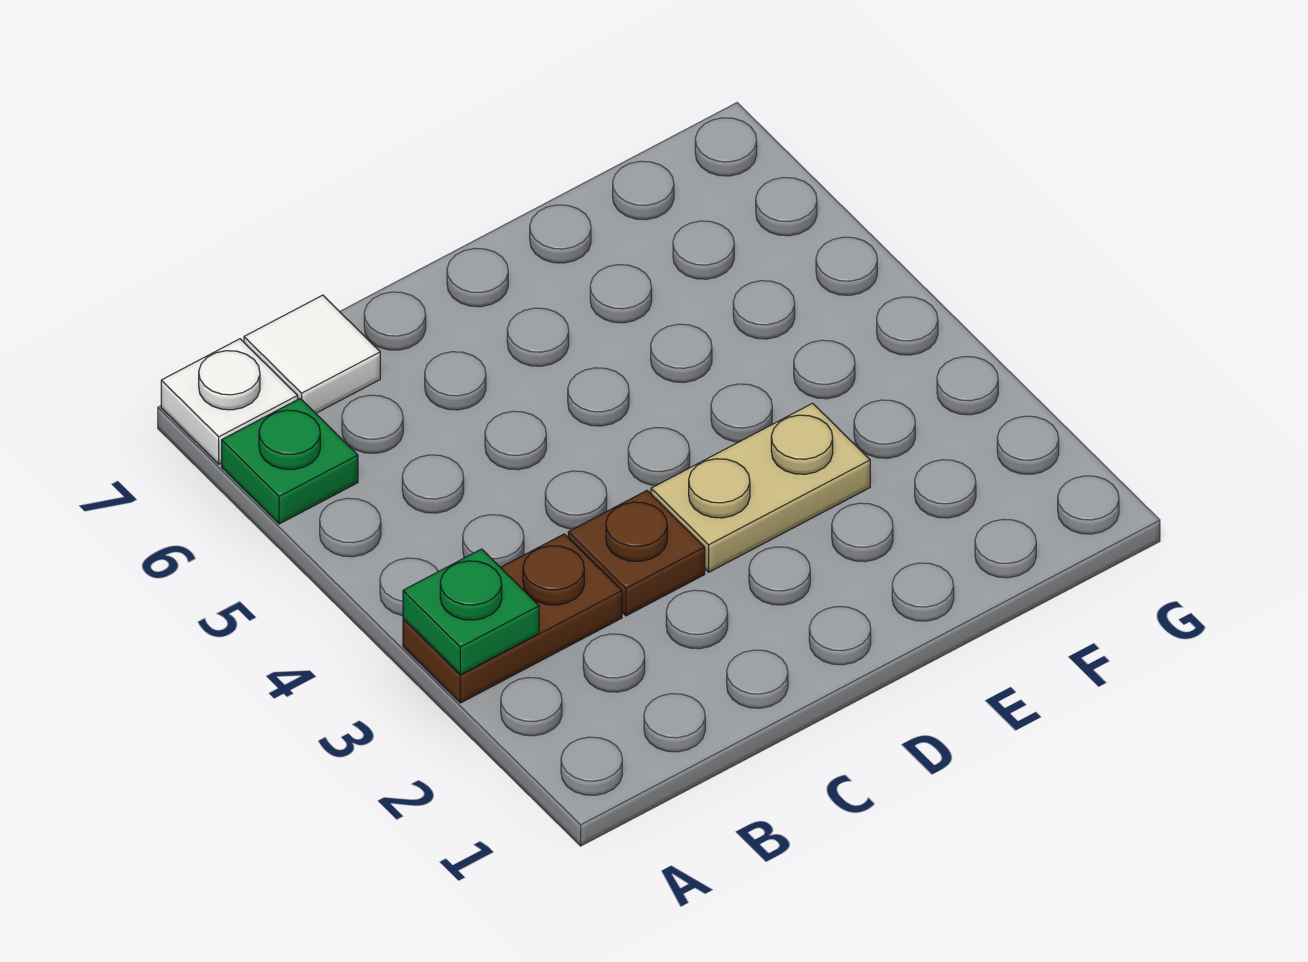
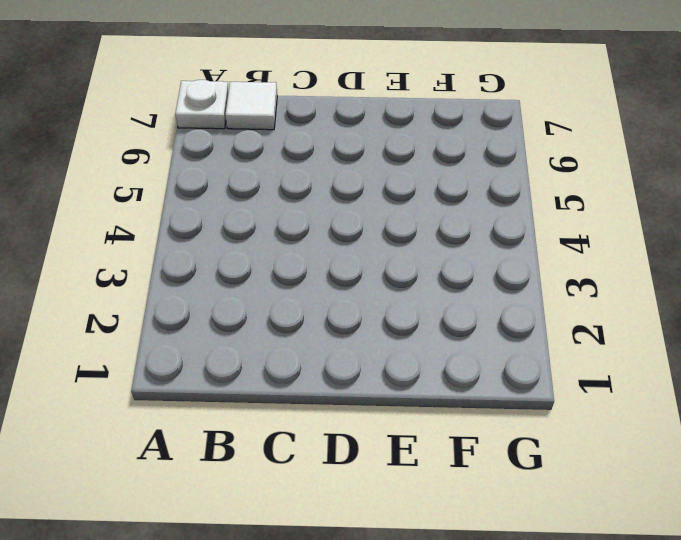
none -> brown plate A3:B3 level 1
none -> green plate A6 level 1

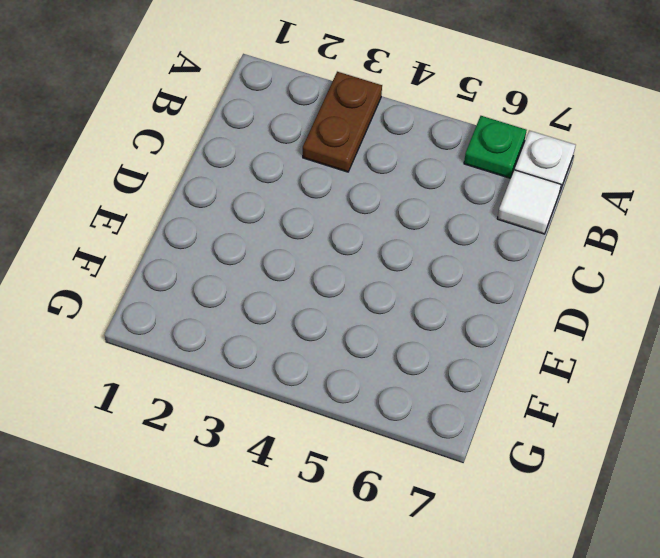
none -> brown plate C3 level 1
none -> tan plate D3:E3 level 1

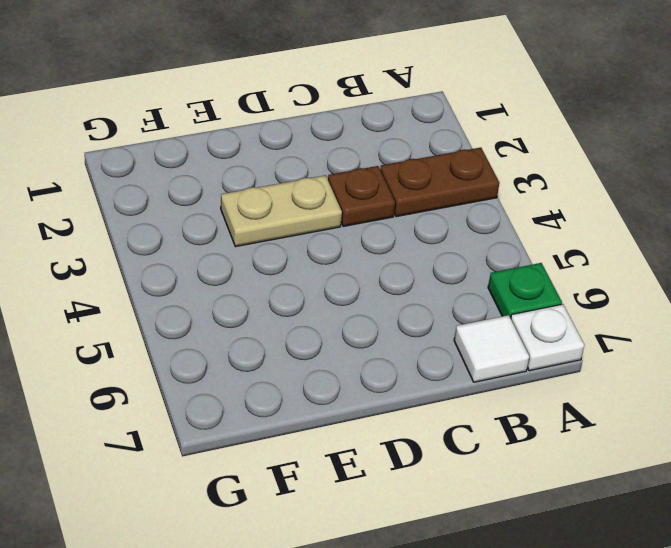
none -> green plate A3 level 2

